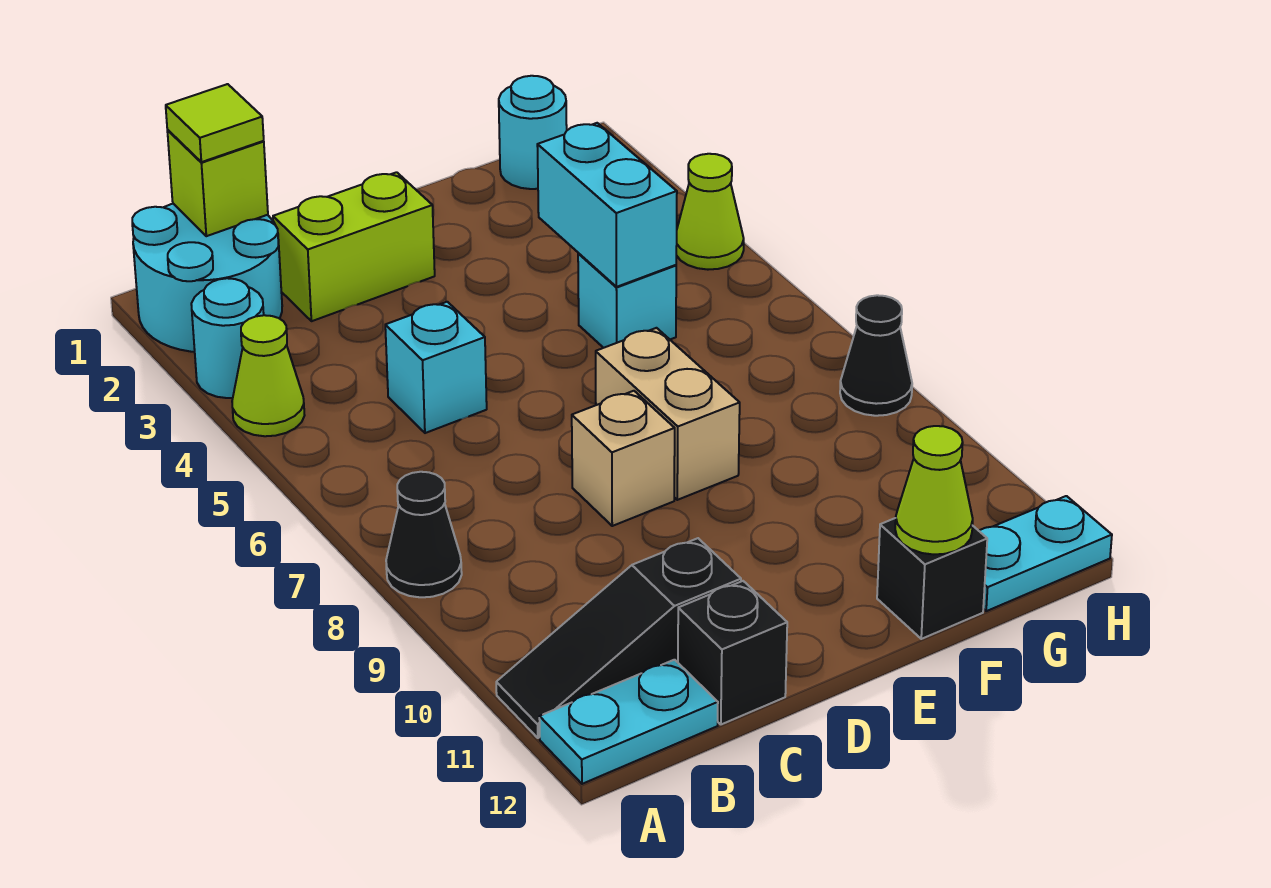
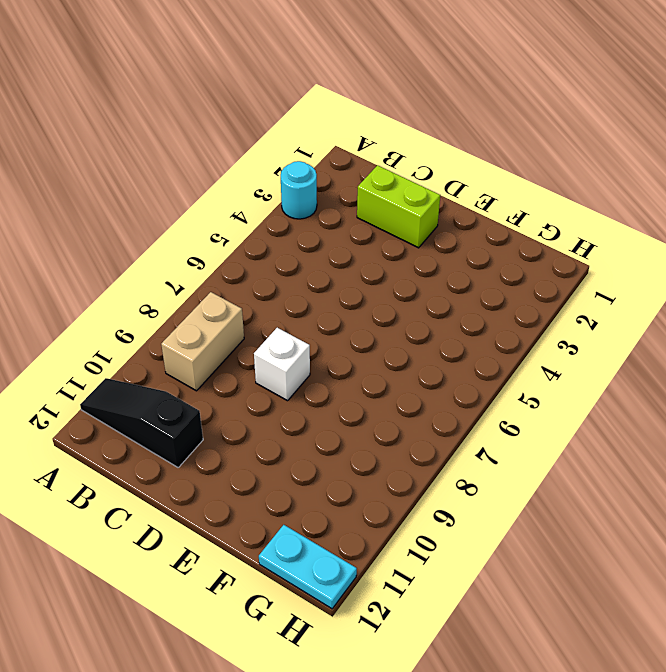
tan brick B8:B9 level 1 -> tan brick E7:E8 level 1
white brick D8 level 1 -> tan brick D8 level 1
none -> cyan round brick A1:B2 level 1
none -> lime cone A4 level 1
none -> black cone A8 level 1

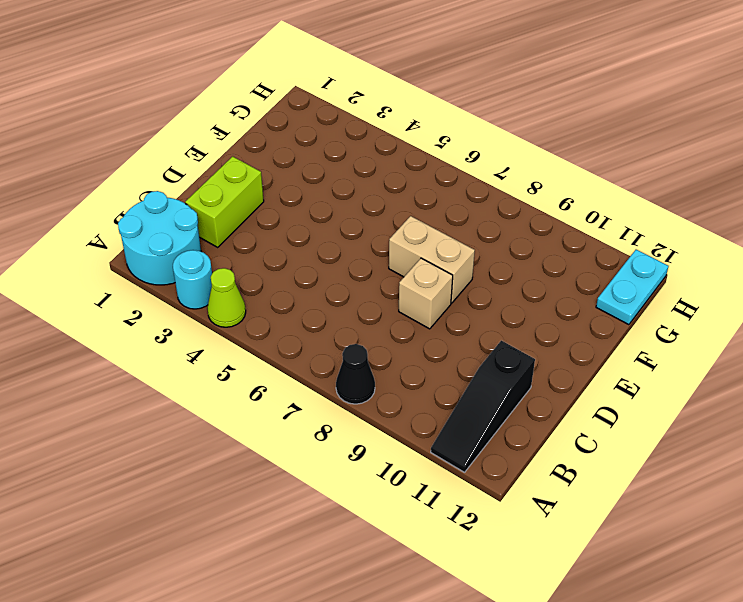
none -> cyan plate A12:B12 level 1
none -> cyan brick C5 level 1
none -> black brick C12 level 1

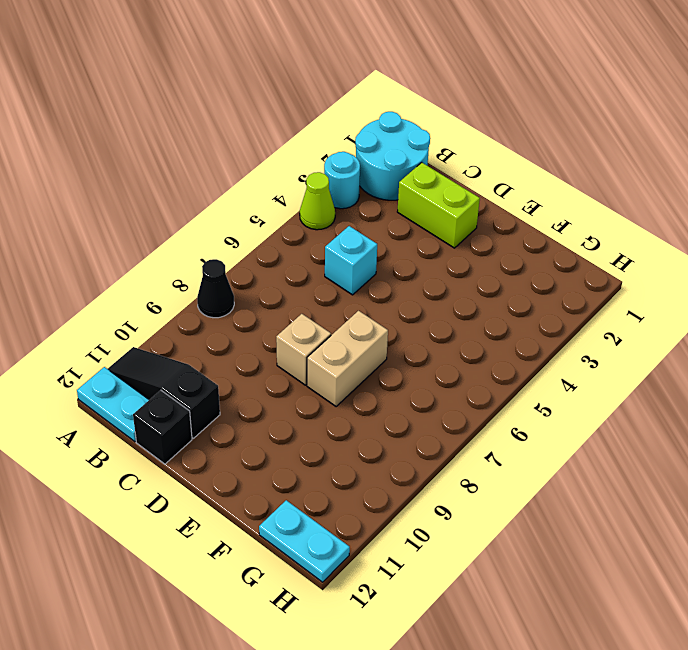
none -> cyan brick F5 level 1
none -> black brick F12 level 1
none -> cyan round brick G1 level 1

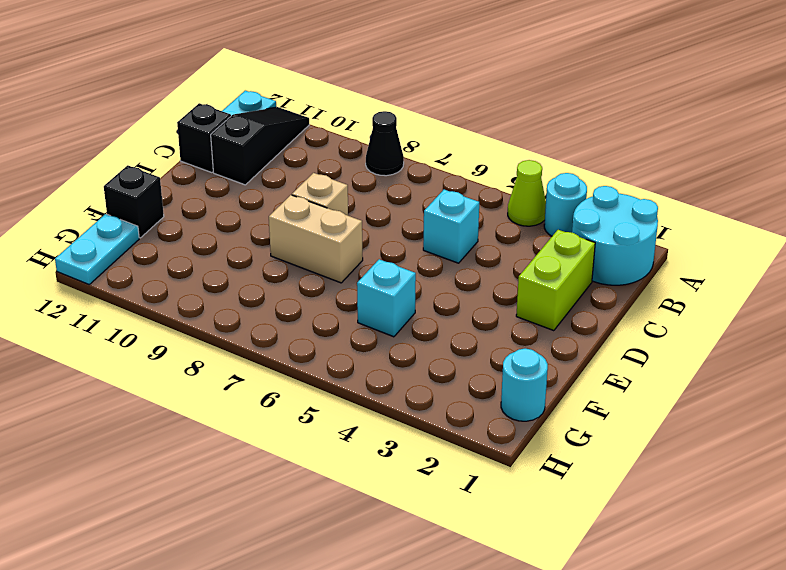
none -> lime cone H4 level 1
none -> black cone H8 level 1
none -> lime brick B1 level 2

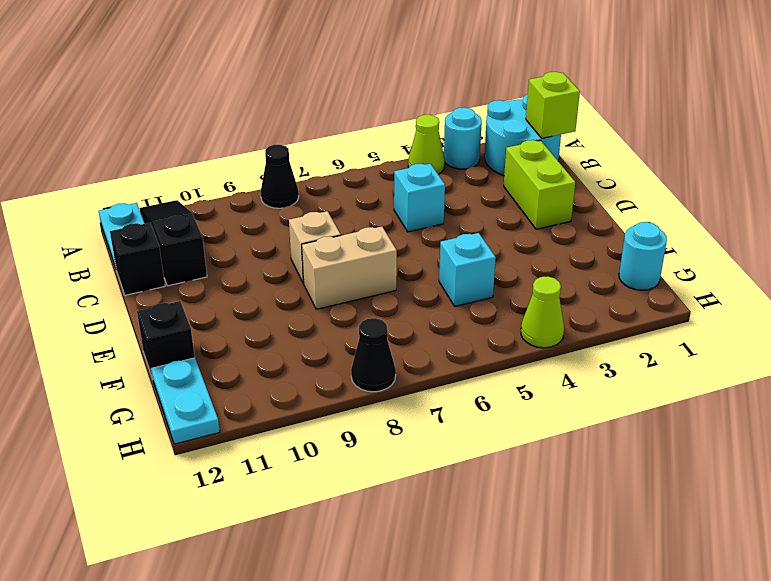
none -> cyan brick F4:F5 level 2
none -> lime cone F12 level 2
none -> lime tile B1 level 3

